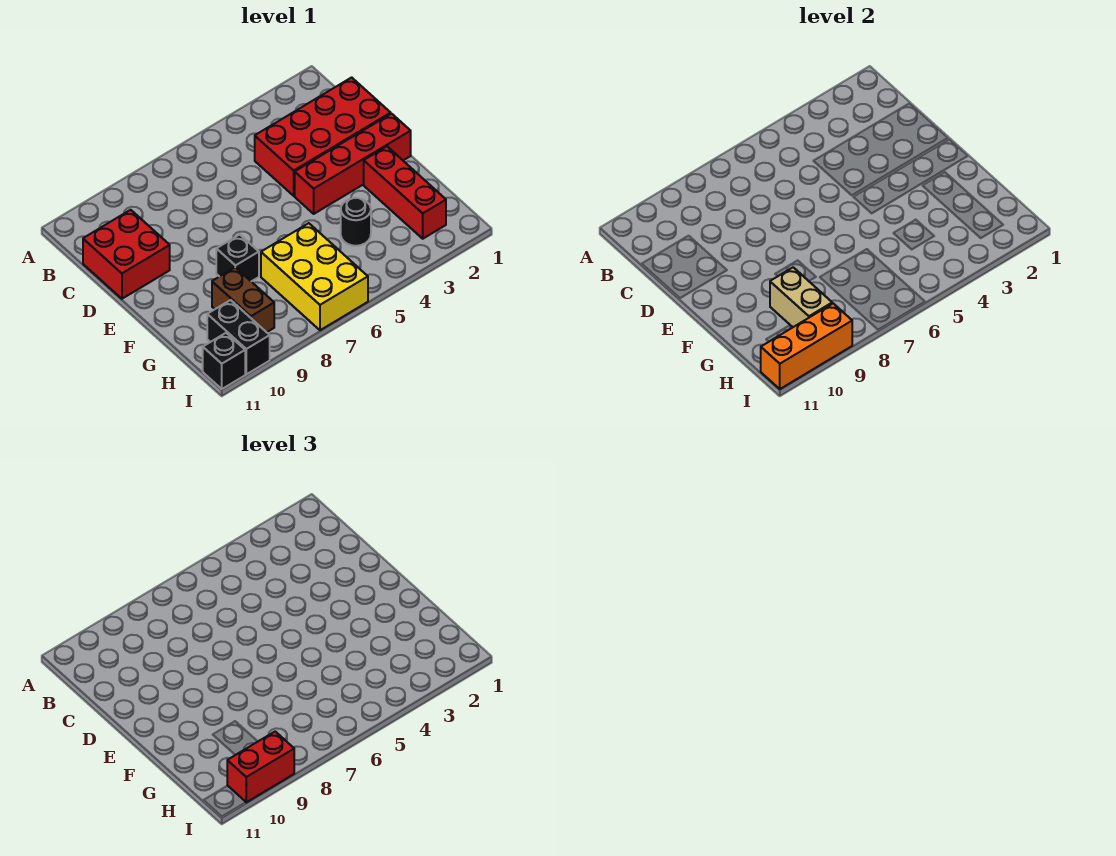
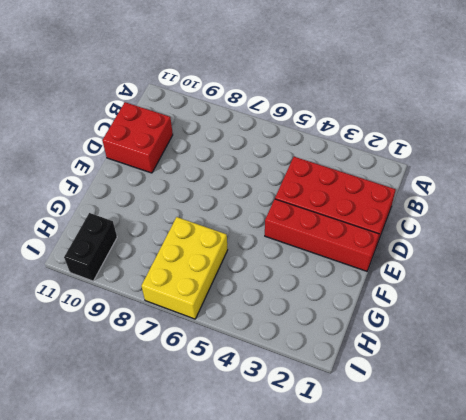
none -> red brick F2:H2 level 1
none -> black brick F8 level 1
none -> black round brick G4 level 1

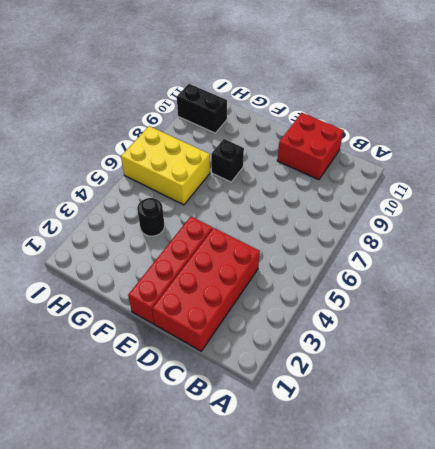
none -> red brick F2:H2 level 1
none -> brown brick G9:H9 level 1
none -> black brick I11 level 1

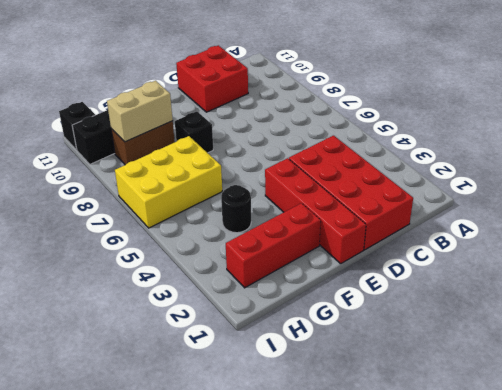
none -> orange brick I9:I11 level 2
none -> red brick I9:I10 level 3

